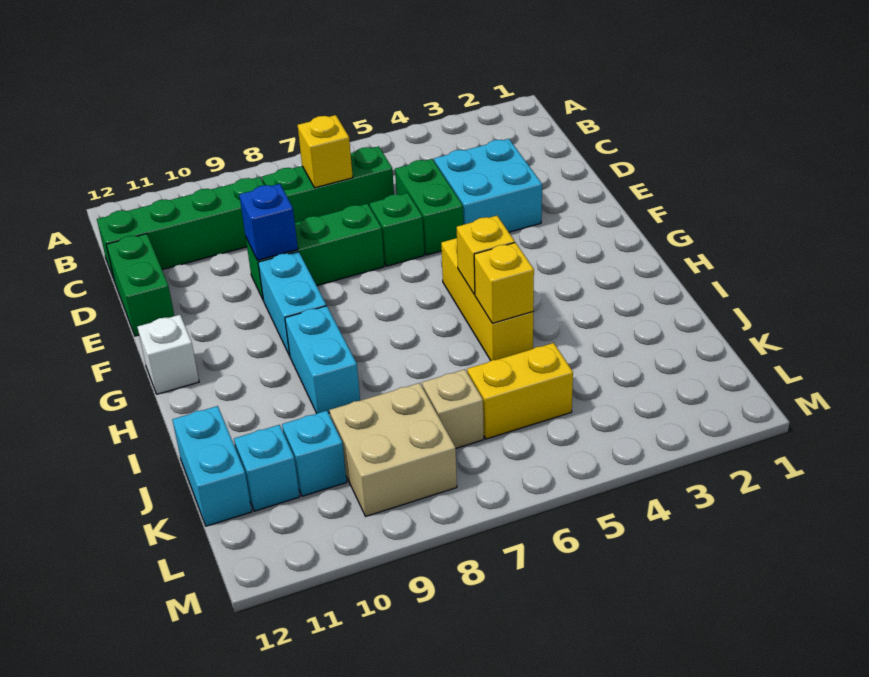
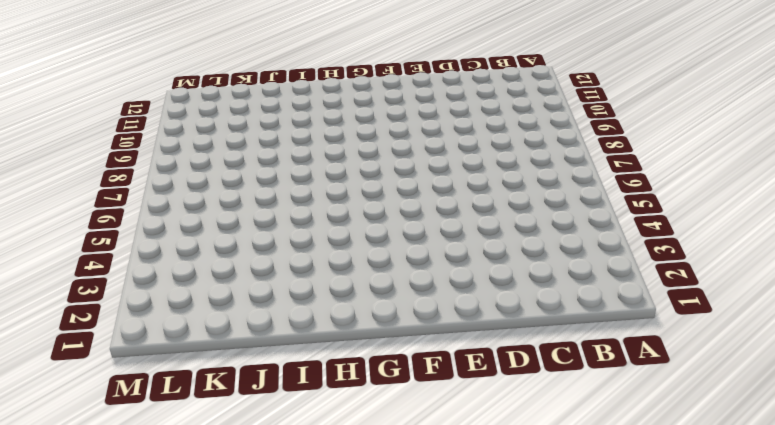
none -> green brick C6:C8 level 1
none -> green brick C9:C12 level 1
none -> cyan brick D3:E4 level 1

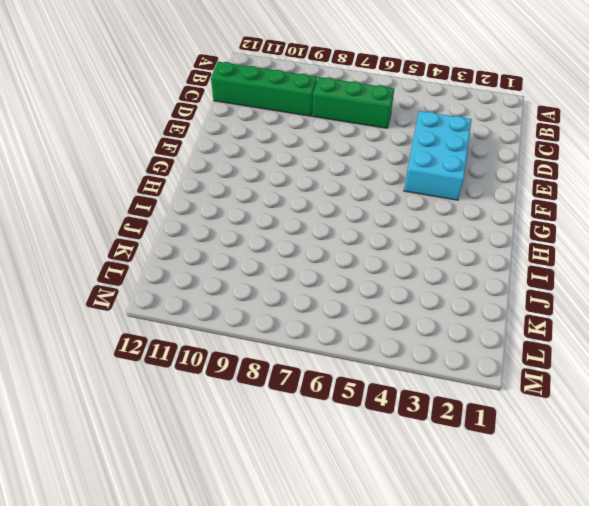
cyan brick D3:F4 level 1 -> cyan brick D3:E4 level 1
none -> green brick D5:E5 level 1
none -> green brick D12:E12 level 1
none -> green brick E6 level 1

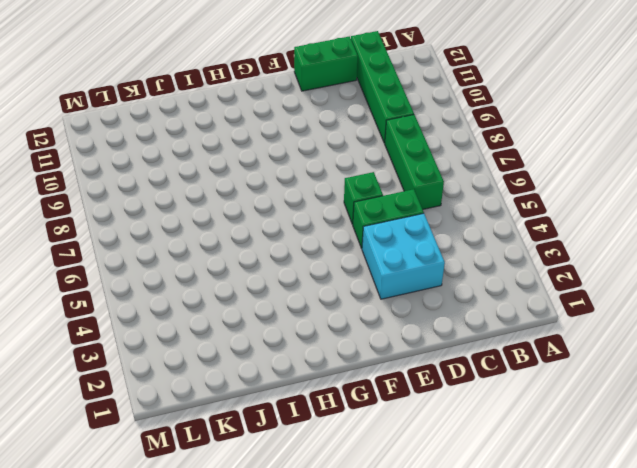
none -> green brick E7:E9 level 1
none -> cyan brick F9:G9 level 1
none -> yellow brick G5:I5 level 1

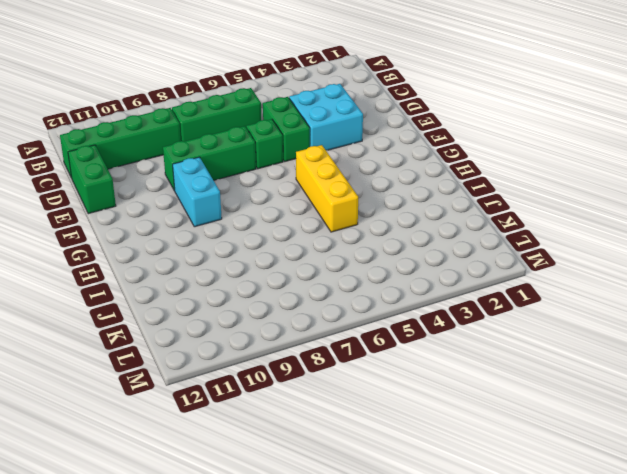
none -> white brick G12 level 1
none -> cyan brick H9:I9 level 1
none -> cyan brick J12:K12 level 1

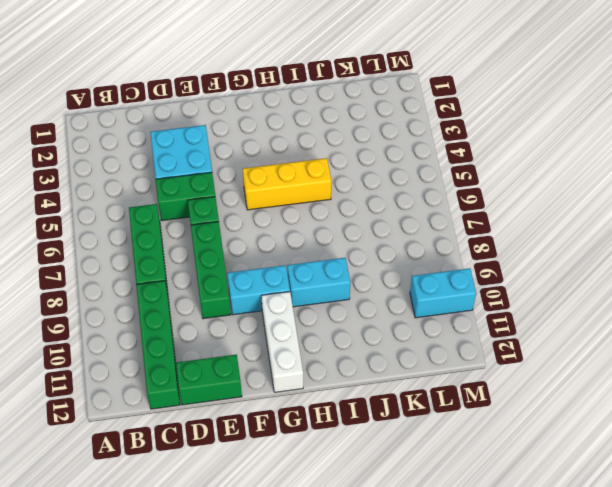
white brick G10:G12 level 1 -> white brick G12 level 1
cyan brick L10:M10 level 1 -> cyan brick J12:K12 level 1
none -> yellow brick K5:K6 level 1
none -> tan brick K7 level 1
none -> tan brick K8:L9 level 1

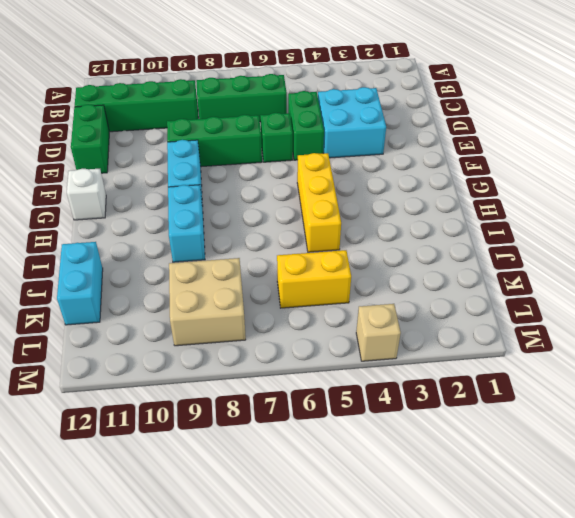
tan brick M4 level 1 -> tan brick K7 level 1
none -> cyan brick K10 level 1
none -> cyan brick K11 level 1
none -> yellow brick C7 level 2

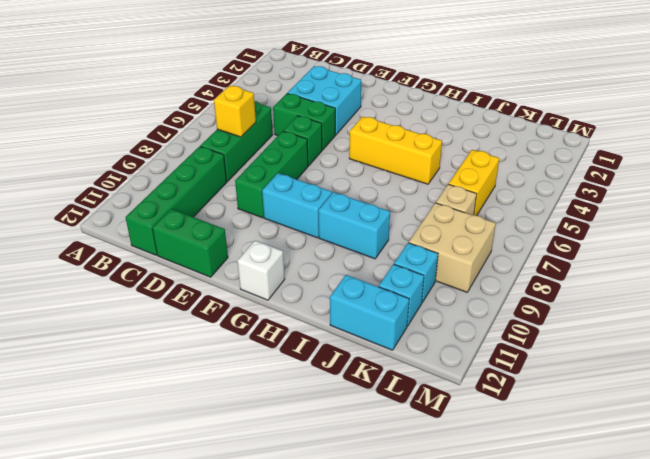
none -> blue brick E9 level 2
none -> yellow brick H5 level 2
none -> yellow brick I5 level 2

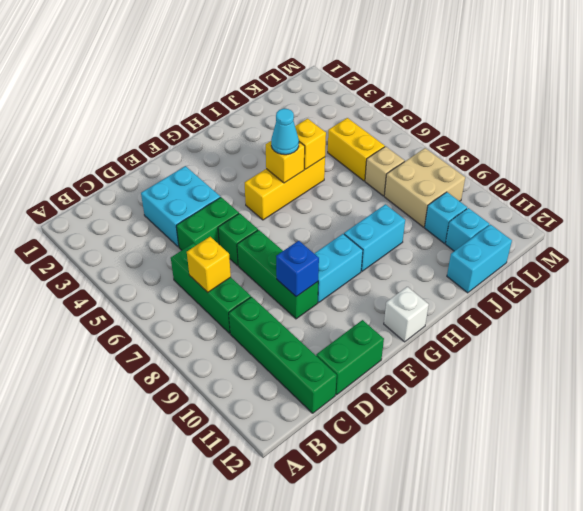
cyan cone H5 level 3 -> none

